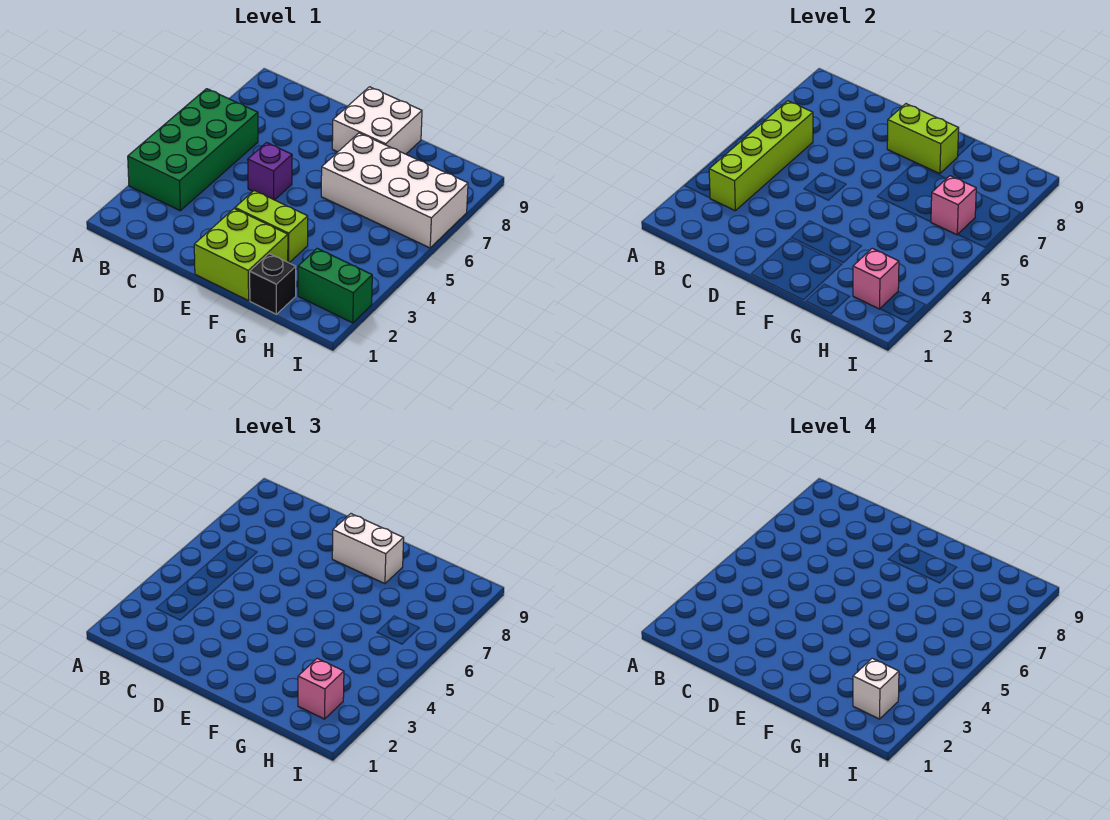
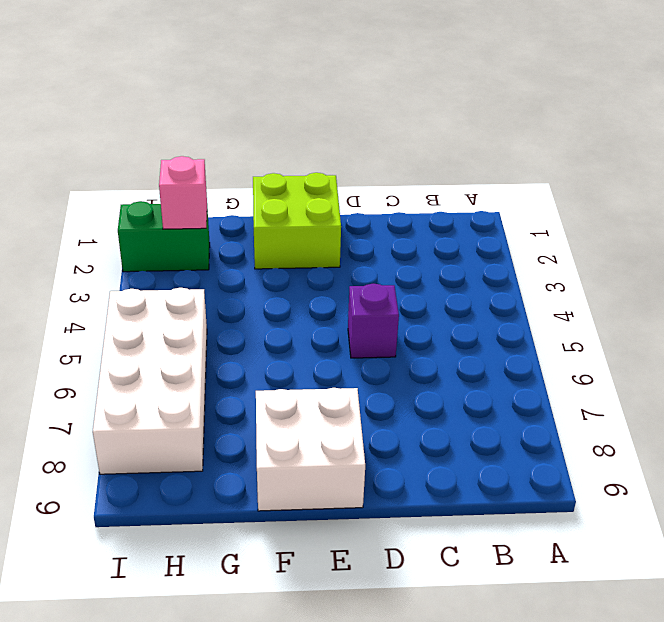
white brick H5:I8 level 1 -> white brick F6:I7 level 1
none -> green brick A3:B6 level 1
none -> lime brick E3:F3 level 1
none -> black brick G1 level 1

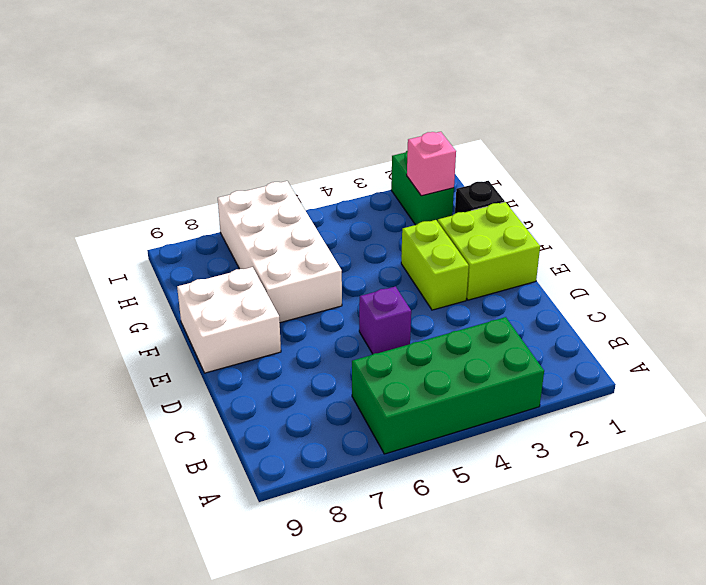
none -> lime brick B3:B6 level 2
none -> lime brick E8:F8 level 2
none -> pink brick H6 level 2

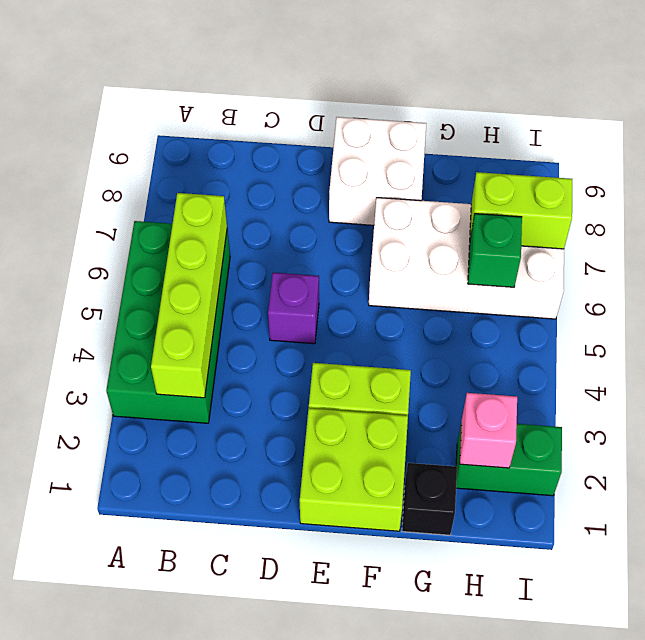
green brick H6 level 2 -> pink brick H6 level 2
lime brick H7:I7 level 2 -> lime brick E8:F8 level 2
none -> white brick E8:F8 level 3
none -> pink brick H2 level 3
none -> white brick H2 level 4

